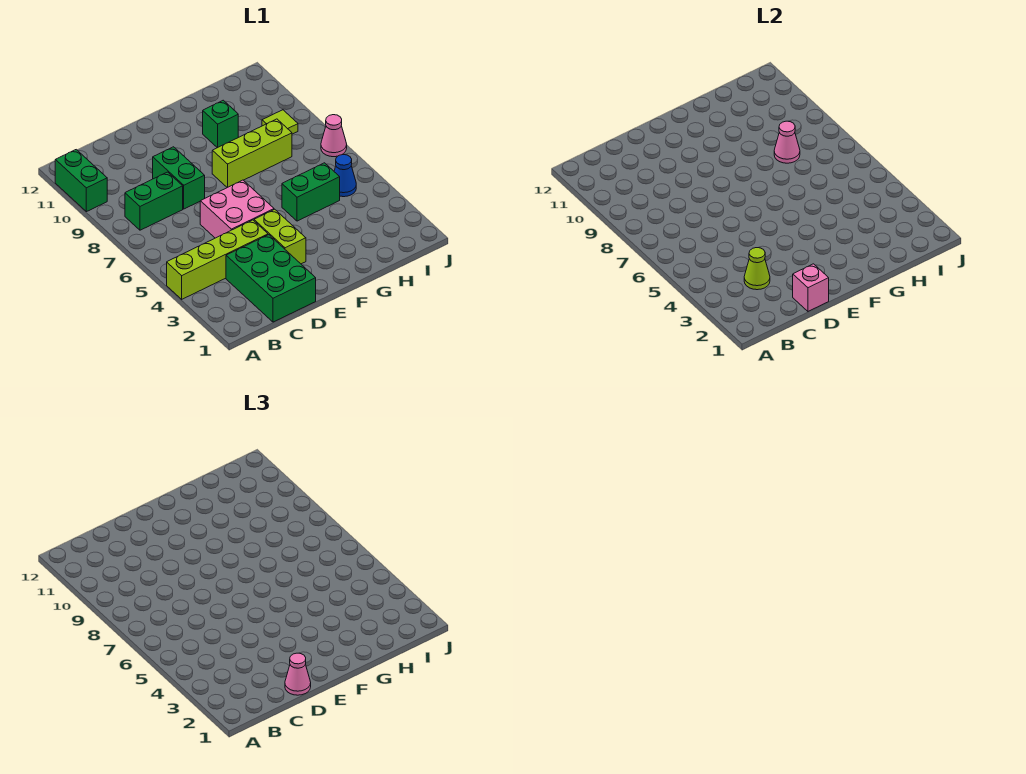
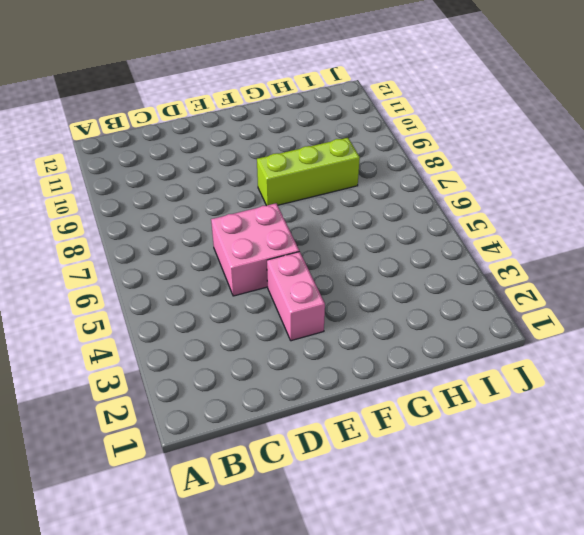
pink brick E3:E4 level 1 -> lime brick E3:E4 level 1
none -> lime brick A4:D4 level 1
none -> green brick A10:A11 level 1
none -> green brick B8:C8 level 1

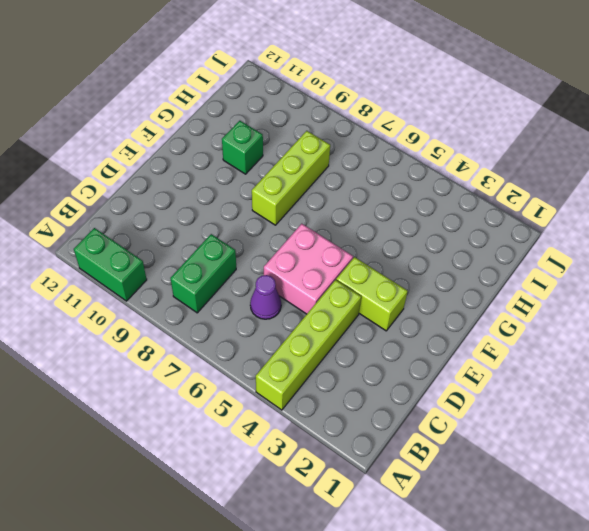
purple cone C6 level 1 -> none
none -> green brick C1:D3 level 1
none -> green brick D8:D9 level 1
none -> green brick G5:H5 level 1

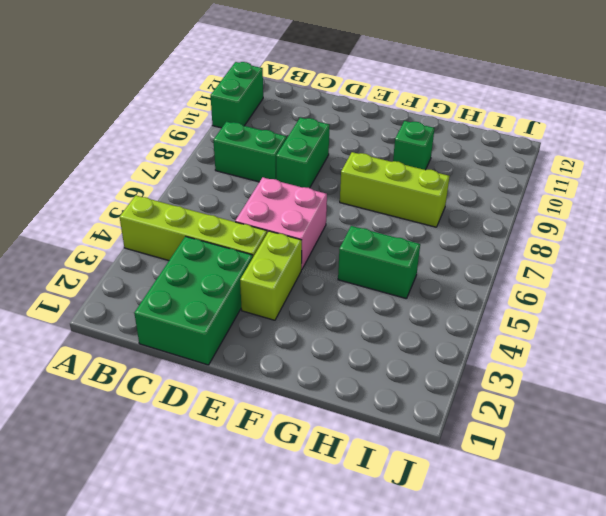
none -> blue cone I5 level 1
none -> lime tile I9 level 1
none -> pink cone J7 level 1

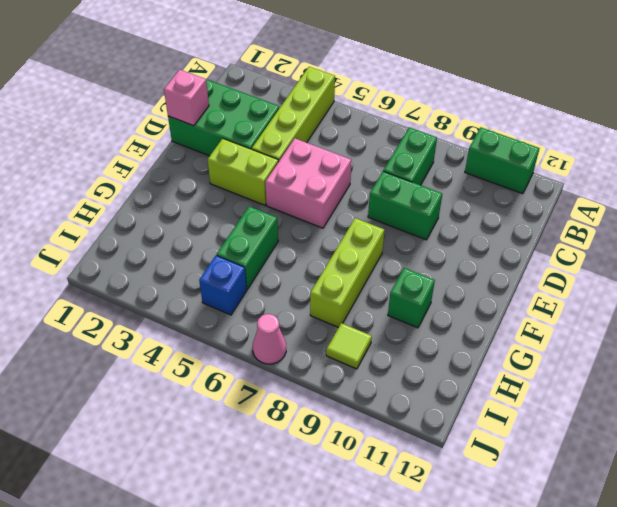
blue brick I5 level 1 -> blue cone I5 level 1
none -> lime cone C3 level 2
none -> pink cone H8 level 2
none -> pink cone D1 level 3

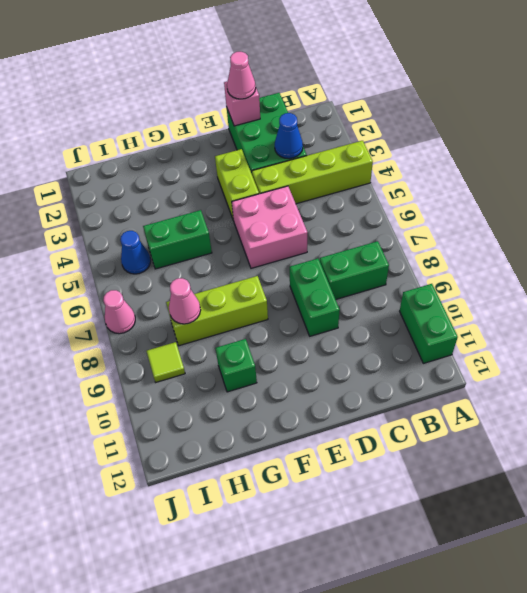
blue cone C3 level 2 -> lime cone C3 level 2

